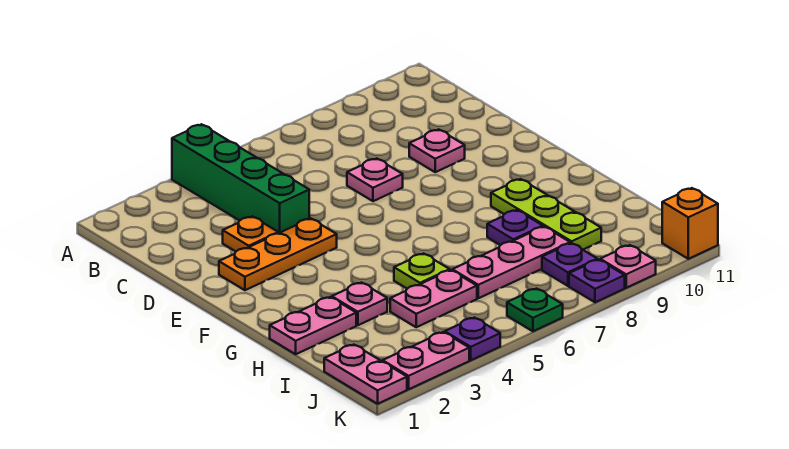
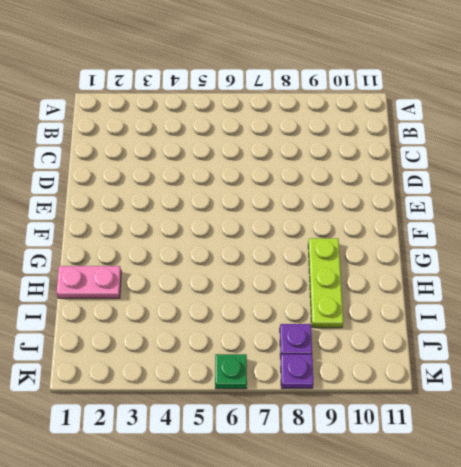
none -> green brick A4:D4 level 1
none -> orange plate D3 level 1
none -> pink plate D7 level 1

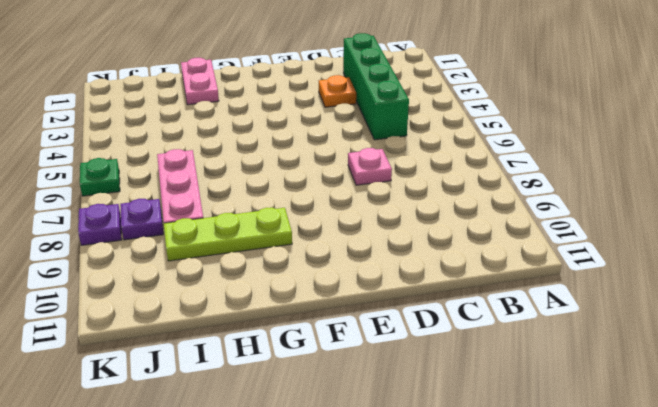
green brick C2:C5 level 1 -> green brick A4:D4 level 1
none -> pink plate D9 level 1
none -> orange plate E2:E4 level 1
none -> pink plate H3 level 1

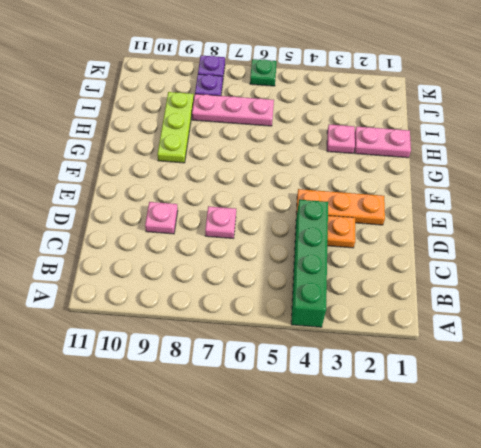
none -> lime plate H5 level 1
none -> purple plate H8 level 1
none -> pink plate I4:I5 level 1

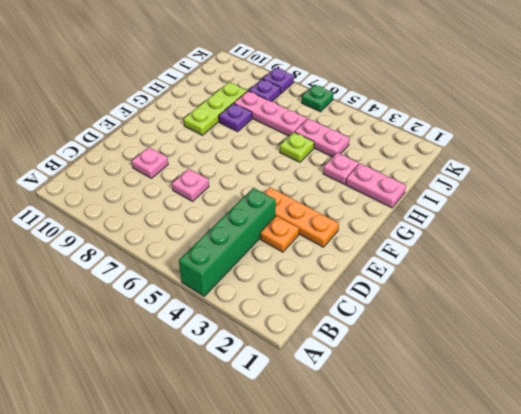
none -> pink plate J1:K1 level 1
none -> pink plate K2:K3 level 1
none -> purple plate K4 level 1

